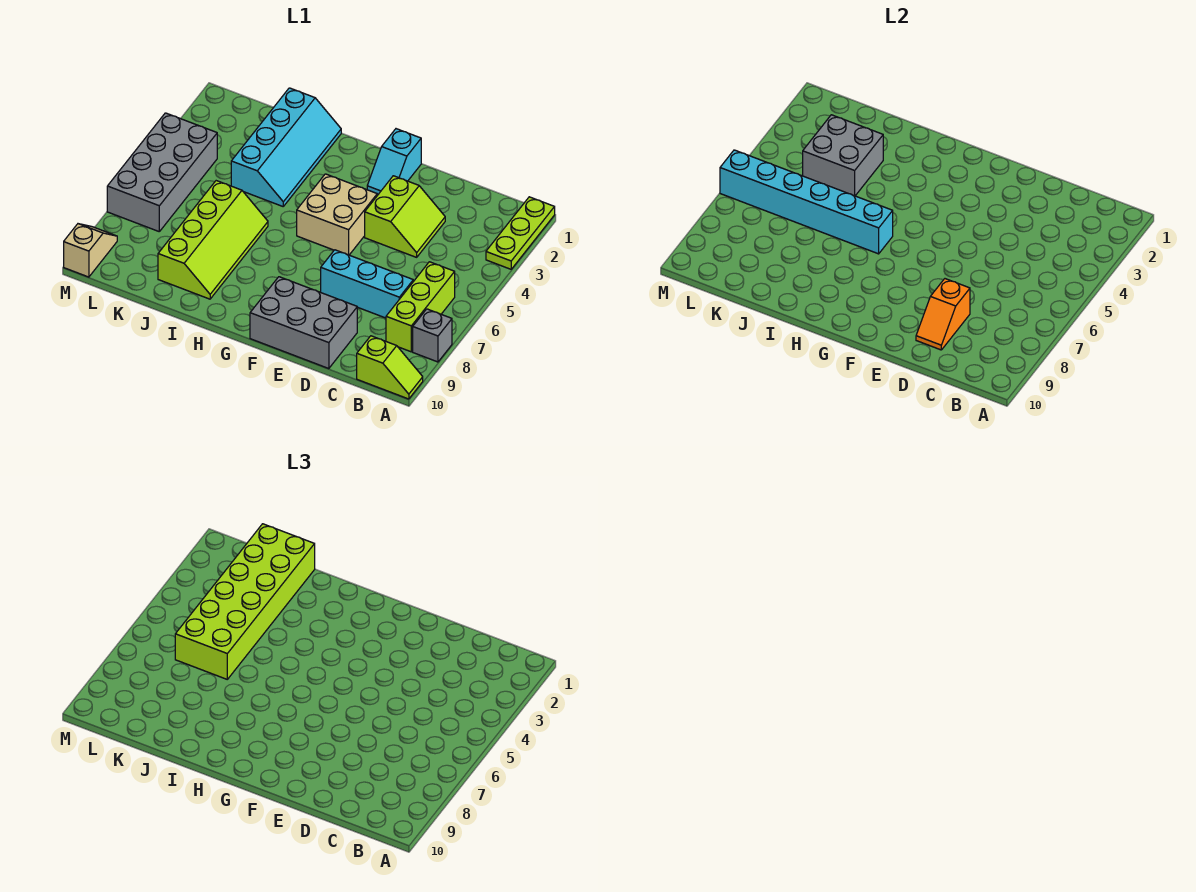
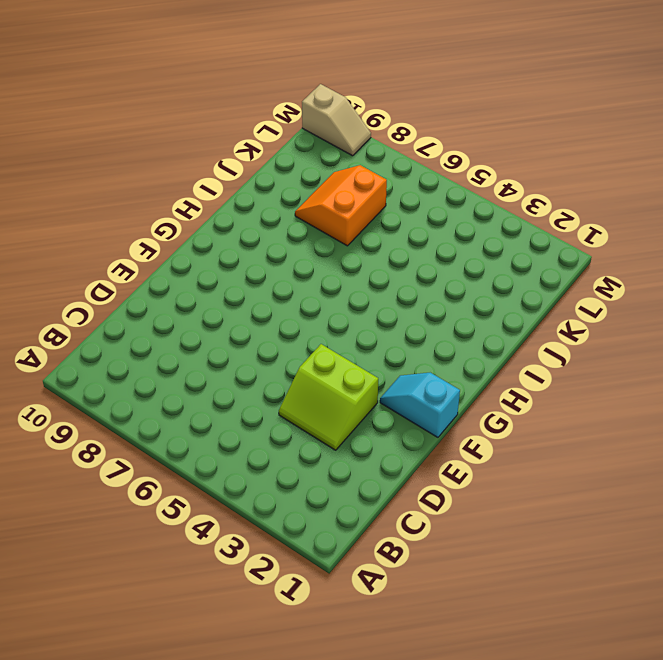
orange slope J7:K8 level 1 top 7 -> lime slope I6:J9 level 1 top J
none -> lime plate A1:A3 level 1
none -> grey brick A8 level 1
none -> lime slope A10:B10 level 1 top B

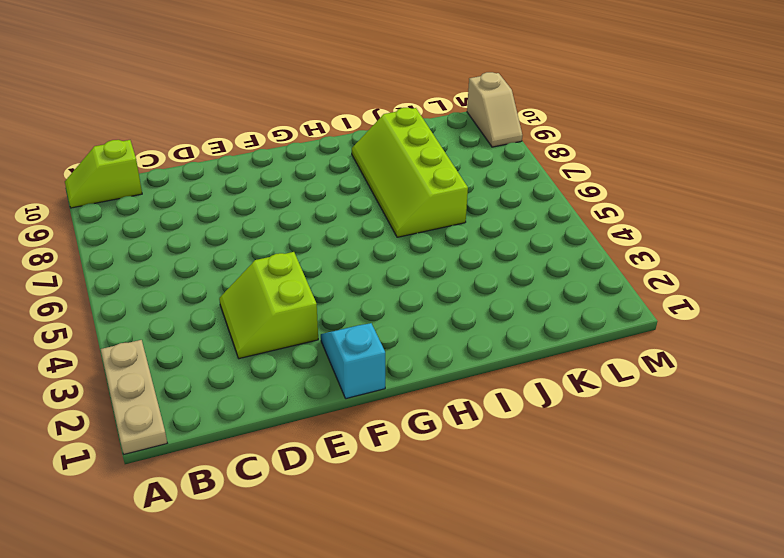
tan plate A1:A3 level 1 -> lime plate A1:A3 level 1
none -> grey brick A8 level 1
none -> lime brick B6:B8 level 1
none -> cyan brick C7:E7 level 1

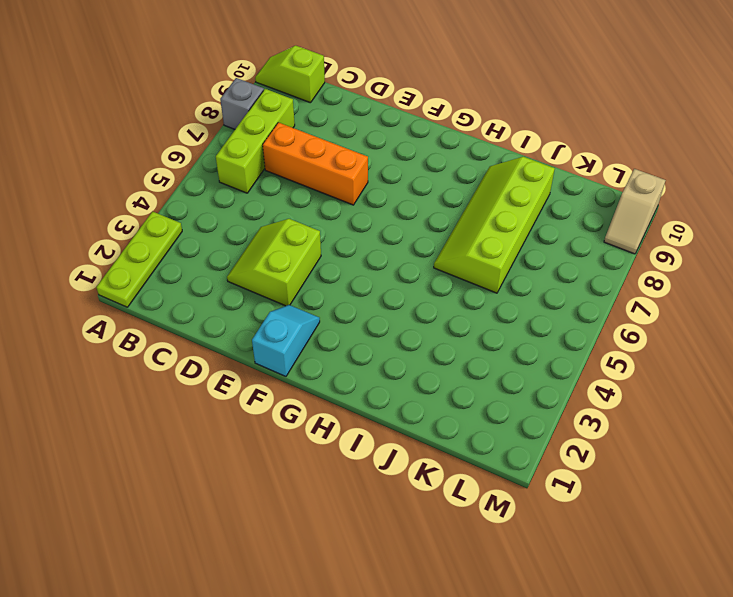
orange brick C7:E7 level 1 -> cyan brick C7:E7 level 1
none -> grey brick D9:F10 level 1
none -> tan brick F4:G5 level 1
none -> cyan slope I1:J4 level 1 top J

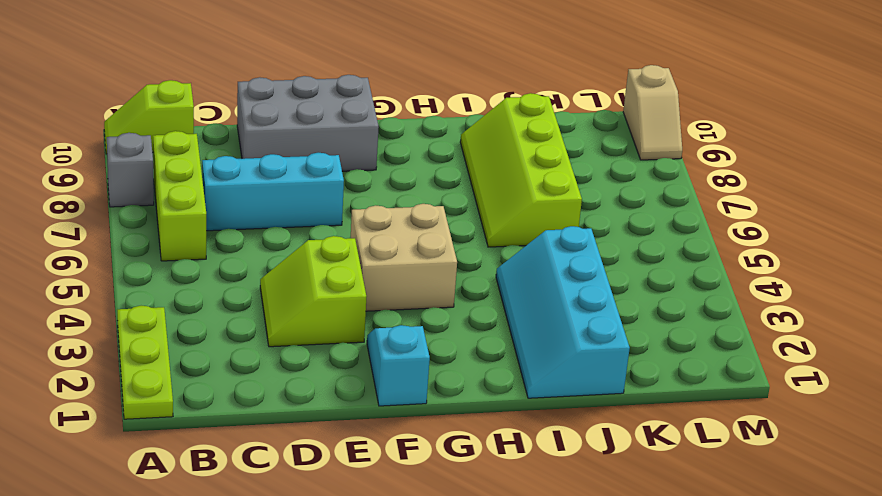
none -> grey brick L4:M7 level 1
none -> orange slope D8:D9 level 2 top 8
none -> cyan brick H6:M6 level 2

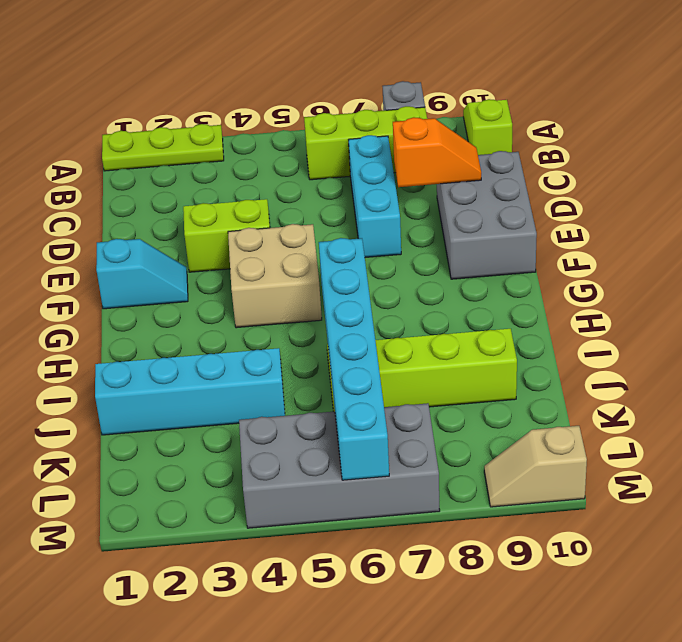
none -> grey brick J3:K4 level 2
none -> lime brick J1:K6 level 3

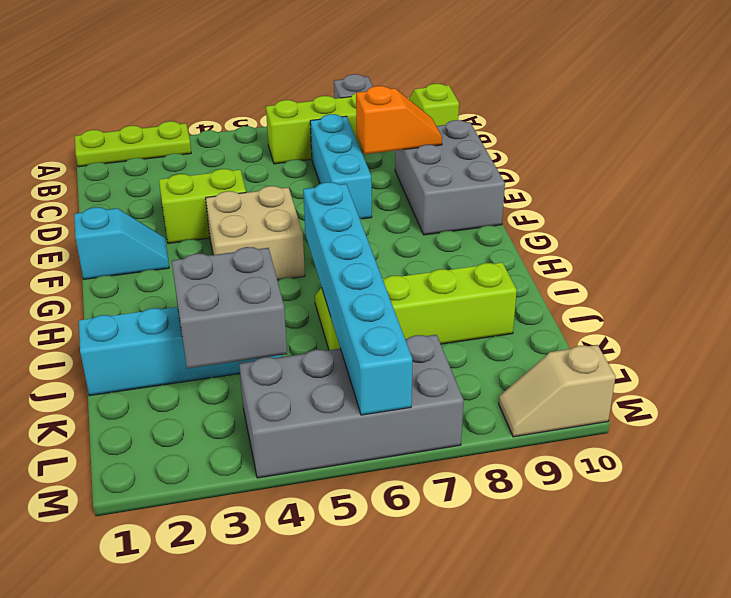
none -> lime brick J1:K6 level 3

